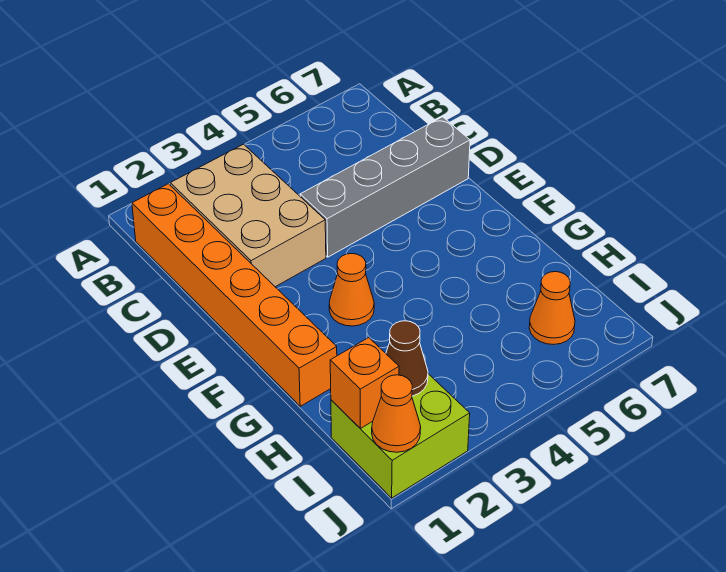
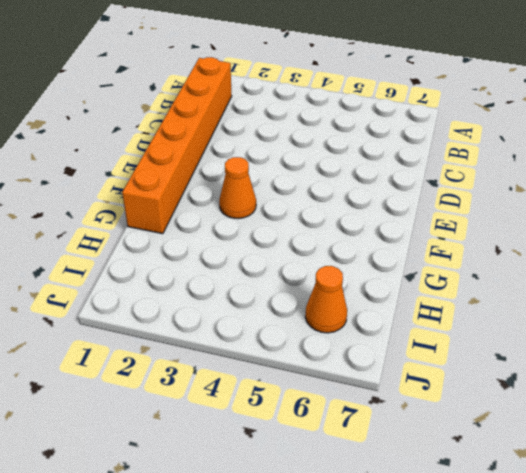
none -> tan brick B2:D3 level 1
none -> grey brick D4:D7 level 1

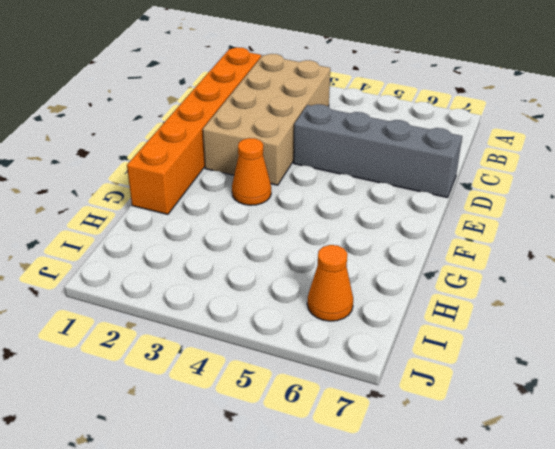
tan brick B2:E3 level 1 -> tan brick B2:D3 level 1
none -> lime brick I1:J2 level 1
none -> orange brick I1 level 2

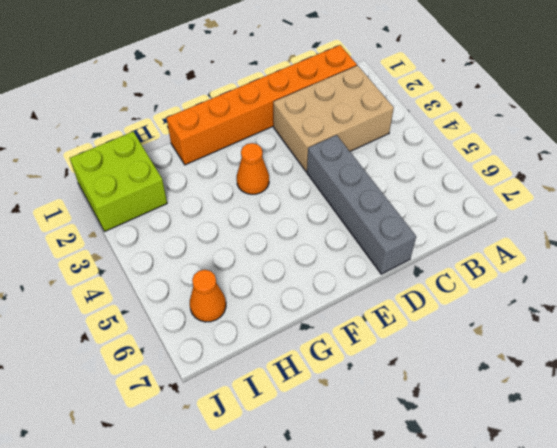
none -> orange brick I1 level 2
none -> brown cone I2 level 2

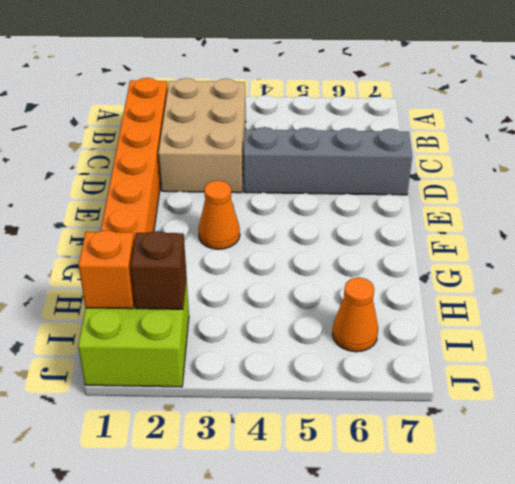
brown brick I2 level 2 -> brown cone I2 level 2
none -> orange cone J1 level 2

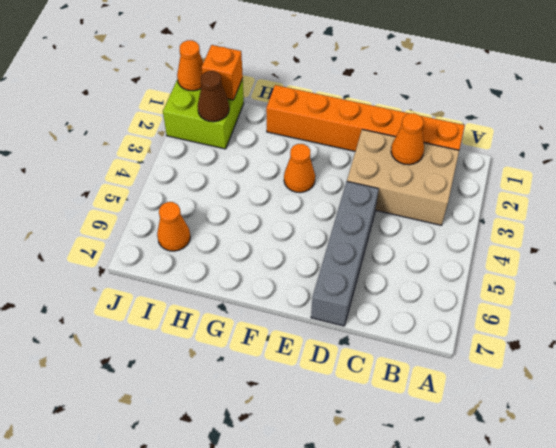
orange cone C2 level 2 -> none

